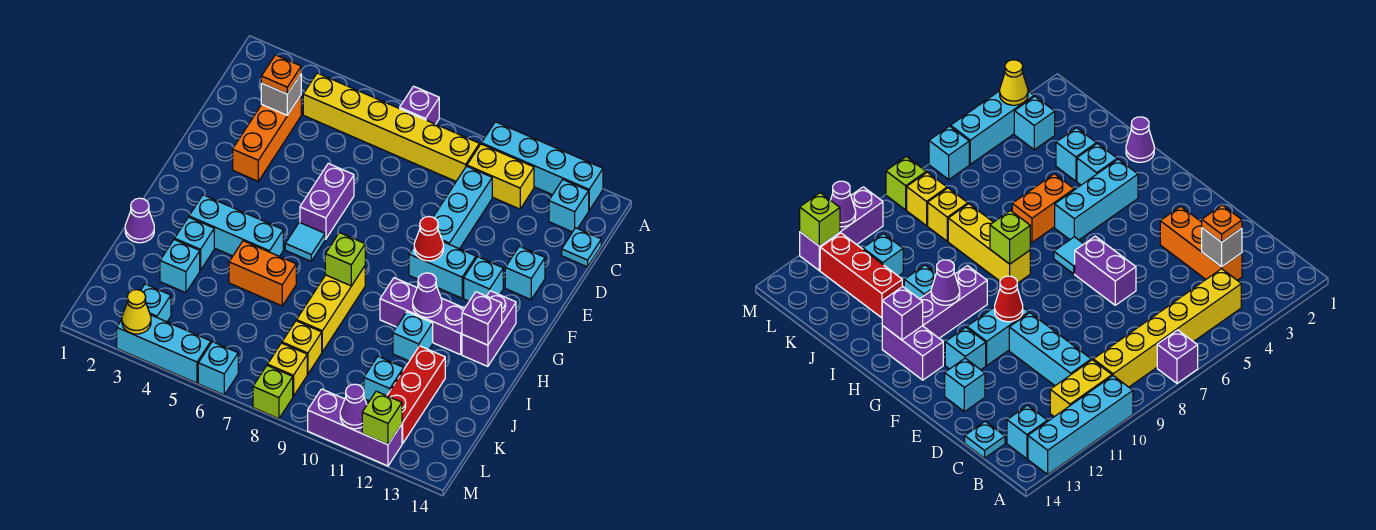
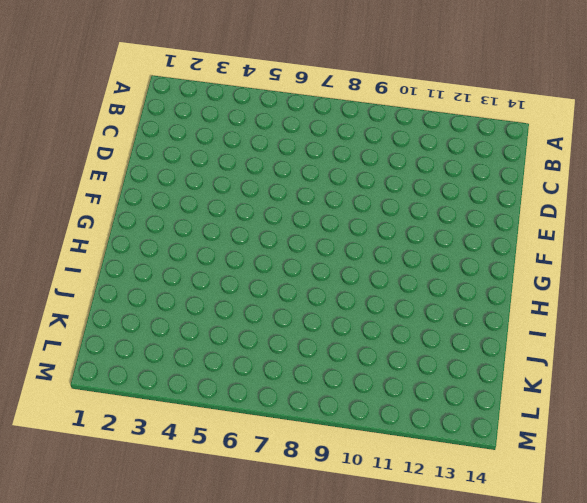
none -> purple brick A7 level 1
none -> cyan brick A10:A13 level 1
none -> yellow brick B4:B9 level 1
none -> yellow brick B10:B11 level 1

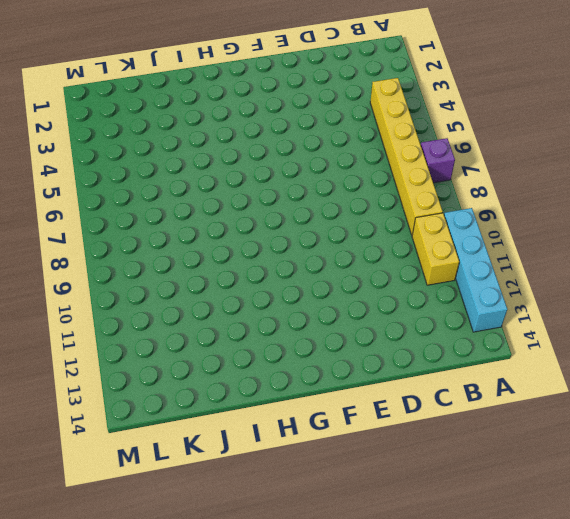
none -> cyan brick B13 level 1
none -> orange brick C3:E3 level 1
none -> cyan brick C10:E10 level 1
none -> cyan plate C14 level 1

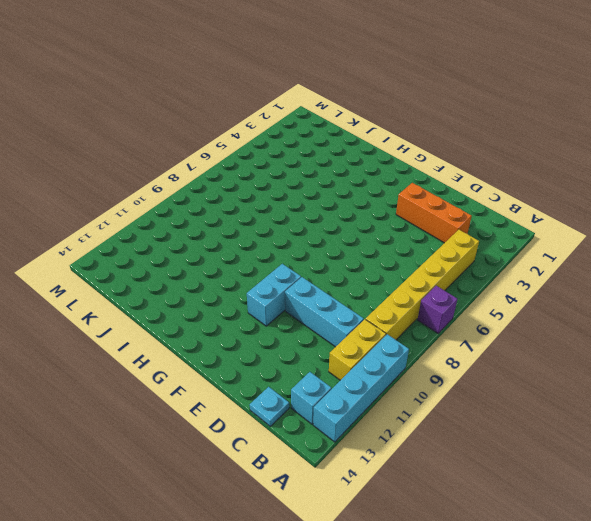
none -> purple brick E6:F6 level 1
none -> cyan brick E13 level 1
none -> cyan brick F12 level 1
none -> cyan tile G6 level 1

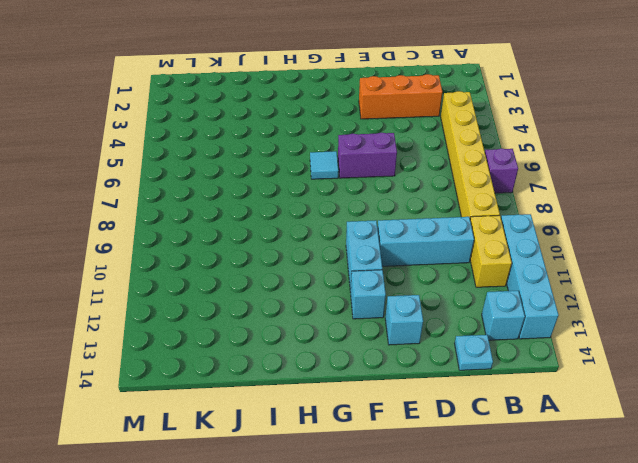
none -> purple brick G13:H13 level 1
none -> cyan brick H3:H5 level 1
none -> yellow brick H8:J8 level 1
none -> purple brick H10:H12 level 1

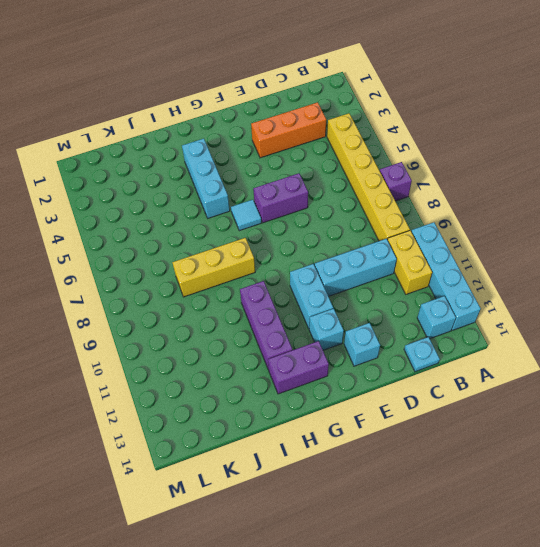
none -> purple cone I1 level 1
none -> cyan brick I3 level 1
none -> orange brick I5:I6 level 1
none -> cyan brick I11 level 1

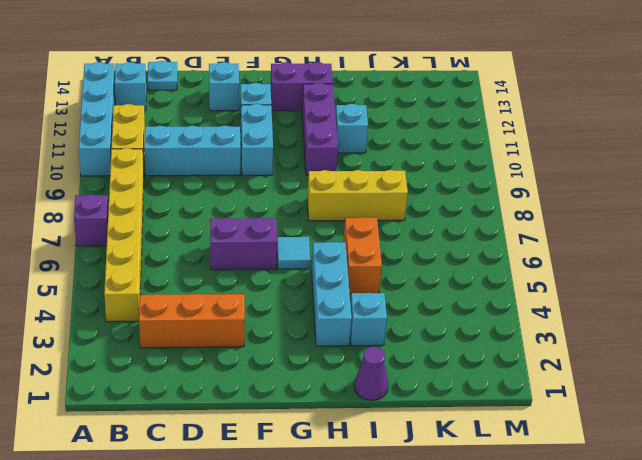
none -> cyan brick J3 level 1
none -> red brick J12:L12 level 1
none -> yellow brick K8 level 1
none -> cyan brick K11 level 1

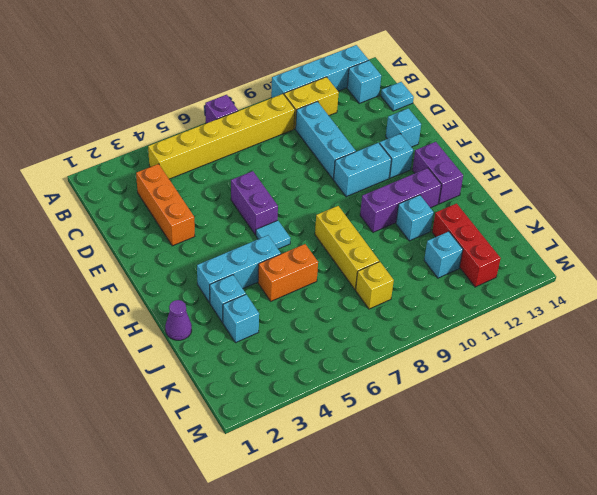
none -> cyan brick L3 level 1
none -> yellow brick L8 level 1
none -> cyan brick M3:M5 level 1
none -> cyan brick M6 level 1

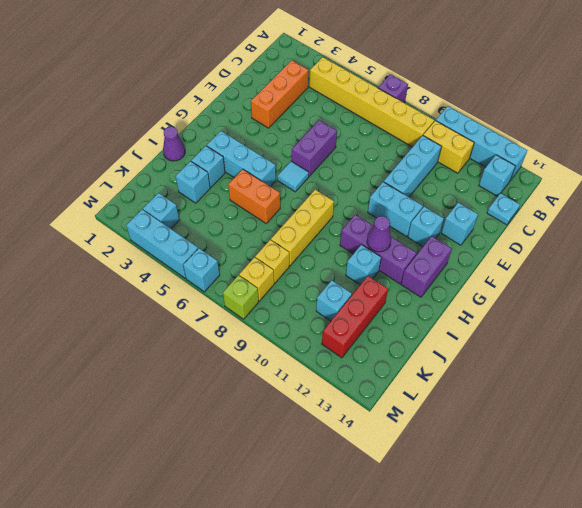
none -> purple brick M10:M12 level 1
none -> grey brick C3 level 2
none -> red cone F10 level 2
none -> lime brick H8 level 2

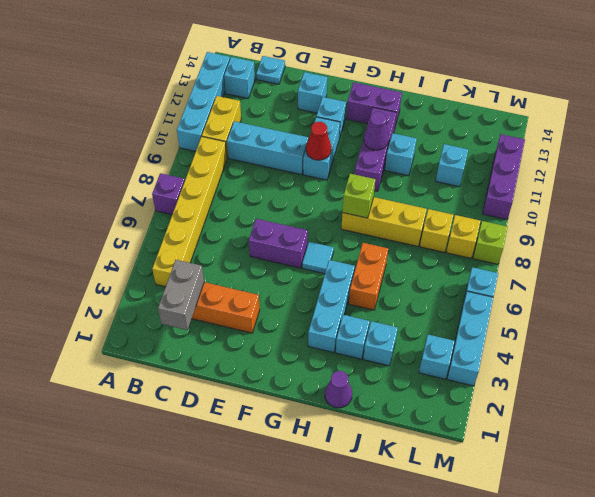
grey brick C2:C3 level 2 -> grey brick C3 level 2
none -> red brick J12:L12 level 1
none -> purple brick H13 level 2
none -> yellow cone M3 level 2
none -> purple cone M11 level 2

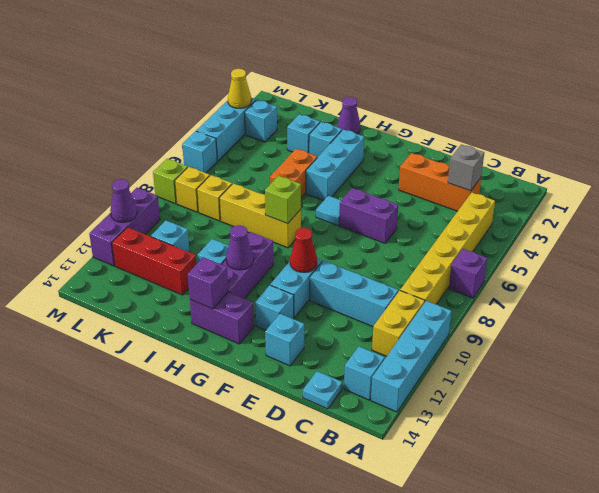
none -> lime brick M12 level 2
none -> orange plate C3 level 3

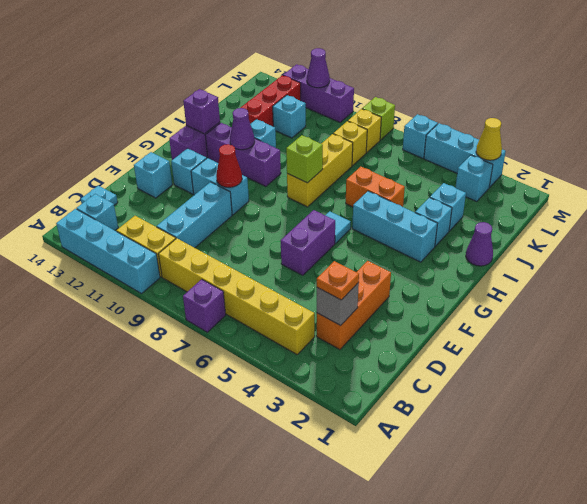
none -> lime brick M12 level 2

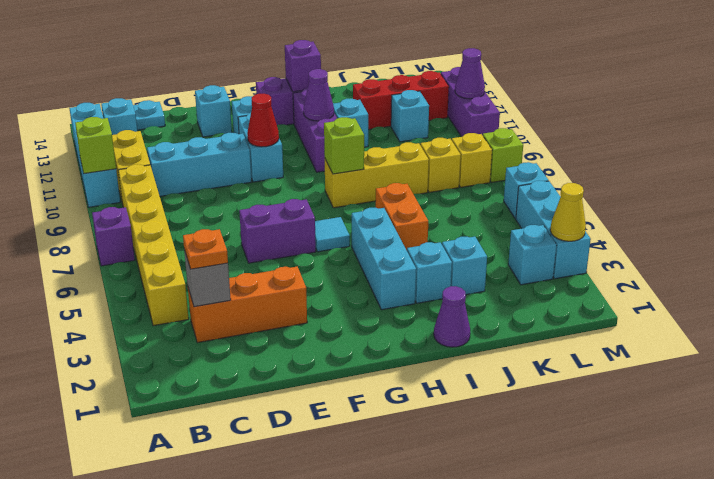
lime brick A10 level 2 -> lime brick M12 level 2

